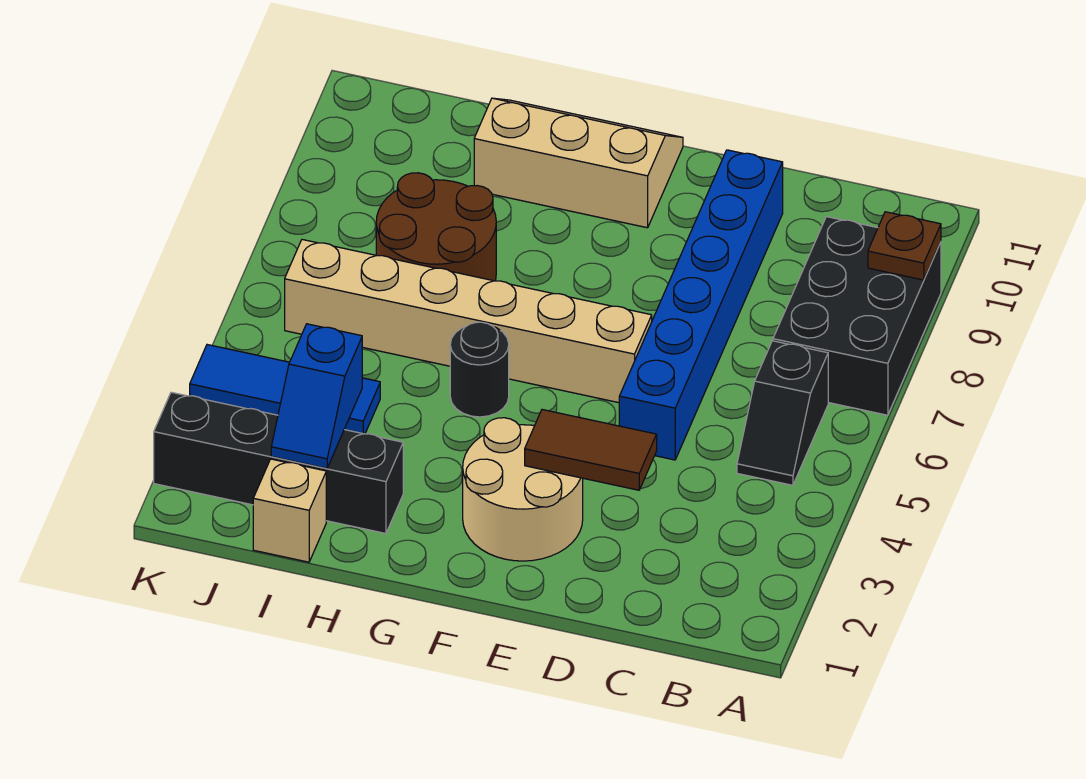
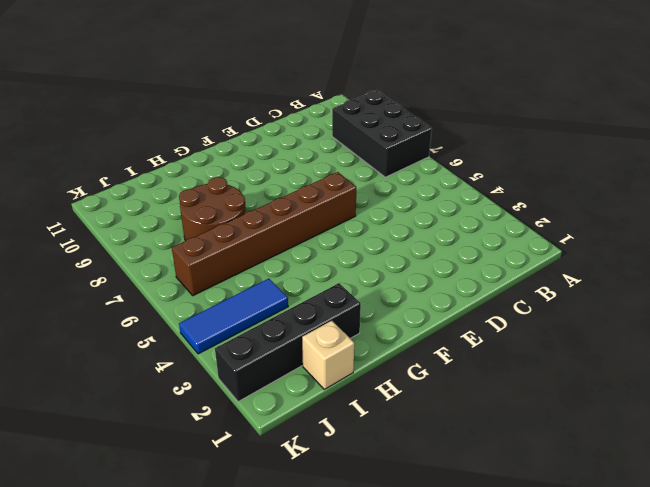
brown brick E6:J6 level 1 -> tan brick E6:J6 level 1
none -> black slope B5:B6 level 1 top 6
none -> blue brick D5:D10 level 1
none -> tan round brick E2:F3 level 1

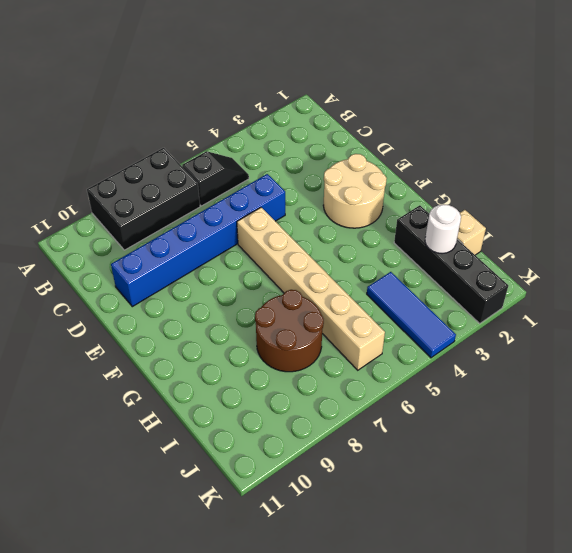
white round brick I2 level 2 -> blue slope I2:I3 level 2 top 3
none -> tan slope F10:H11 level 1 top 10
none -> black round brick G5 level 1
none -> brown plate A9 level 2

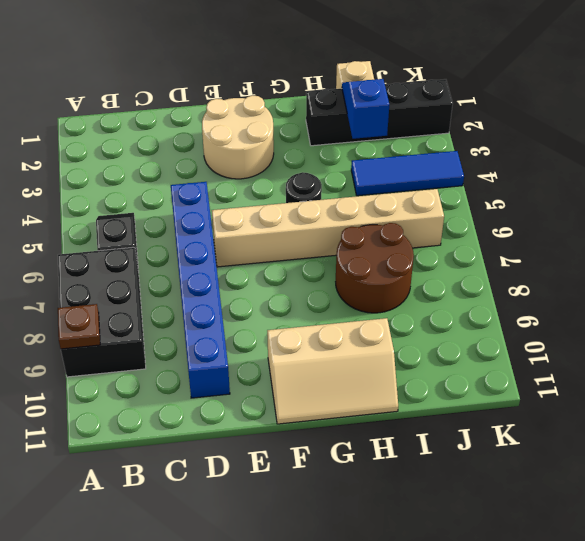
none -> brown tile D3:E3 level 2

